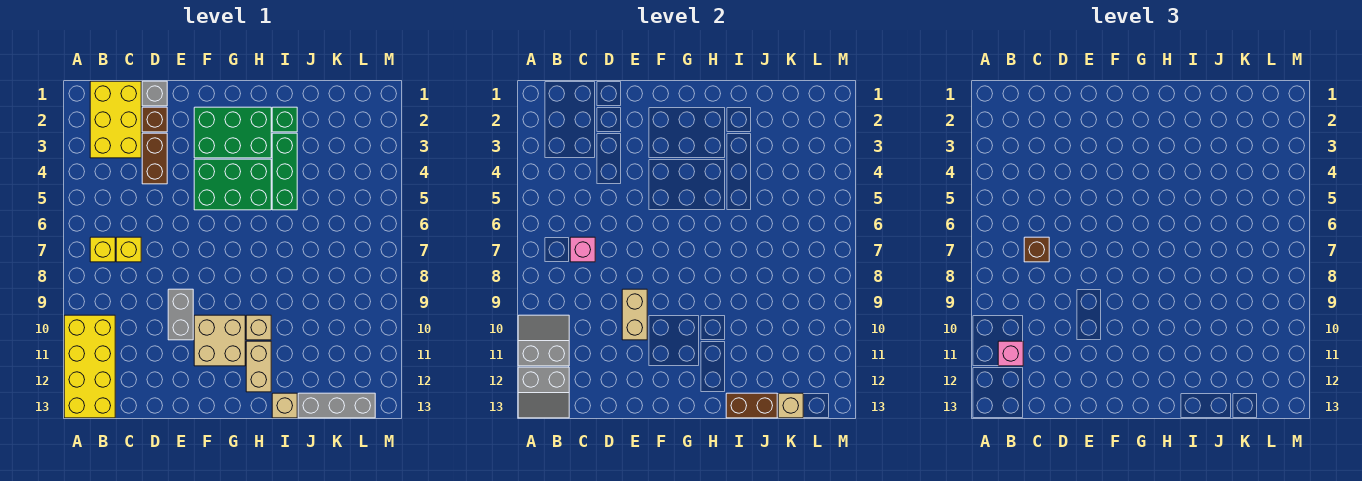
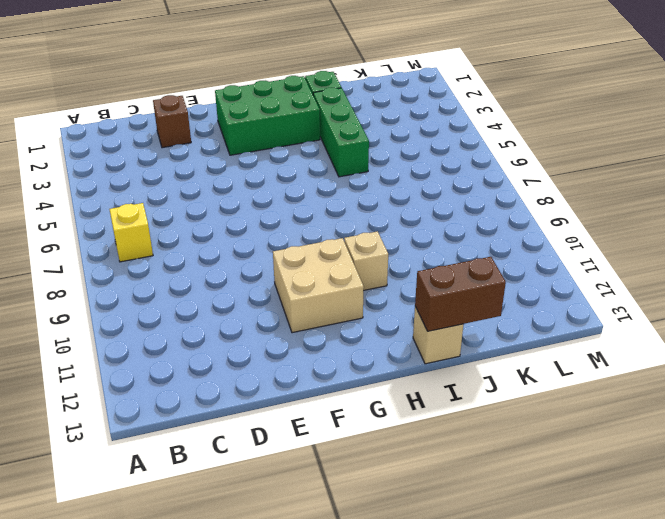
none -> yellow brick A10:B13 level 1
none -> yellow brick B1:C3 level 1
none -> yellow brick C7 level 1

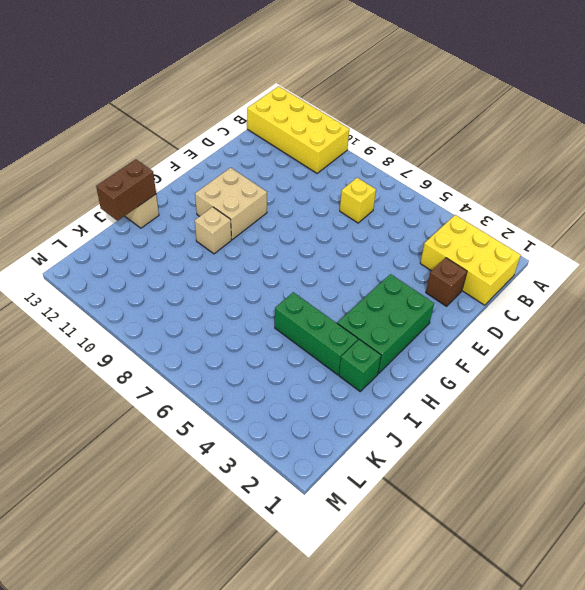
none -> yellow brick B7 level 1
none -> grey brick D1 level 1
none -> brown brick D3:D4 level 1

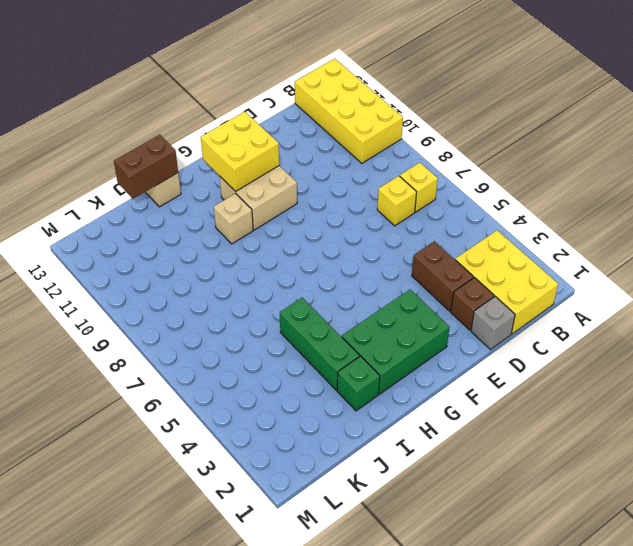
yellow brick F11:G12 level 2 -> none
none -> grey brick E9:E10 level 1
none -> green brick F4:H5 level 1
none -> tan brick H11:H12 level 1

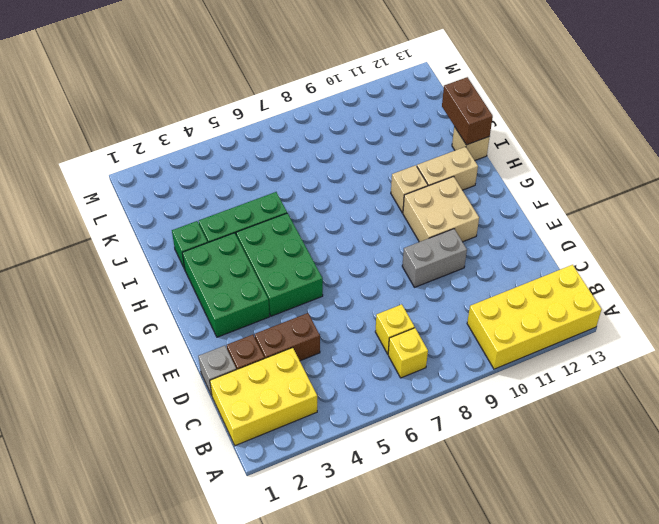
none -> grey brick J13:L13 level 1
none -> grey slope A10:B11 level 2 top 11
none -> grey slope A12:B13 level 2 top 12

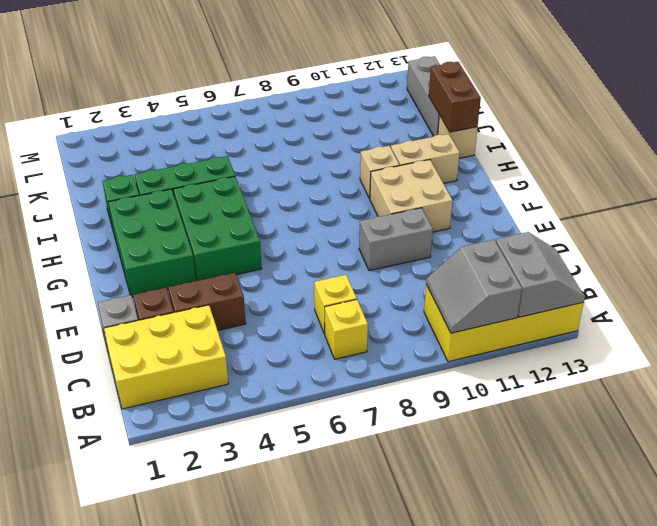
none -> pink brick C7 level 2
none -> tan brick E9:E10 level 2
none -> tan brick K13 level 2

